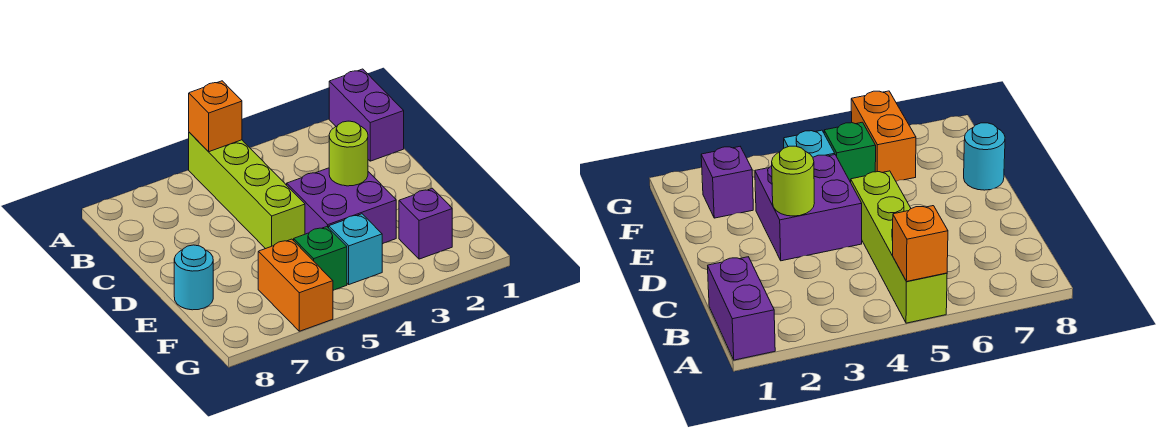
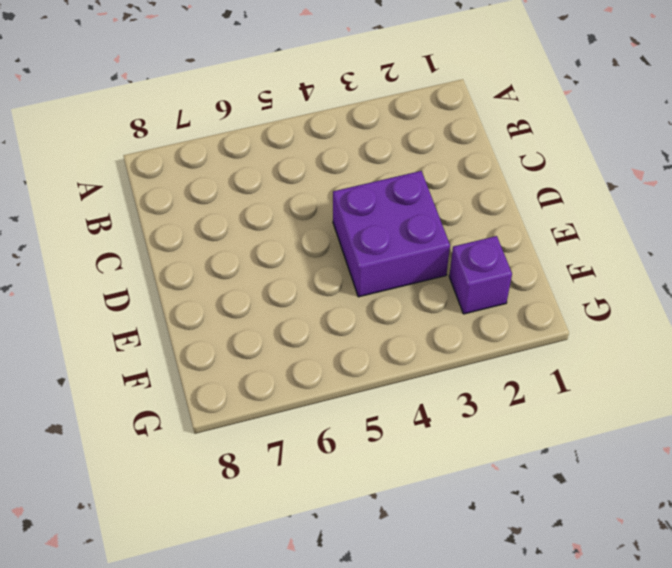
none -> purple brick A1:B1 level 1
none -> lime brick A5:D5 level 1

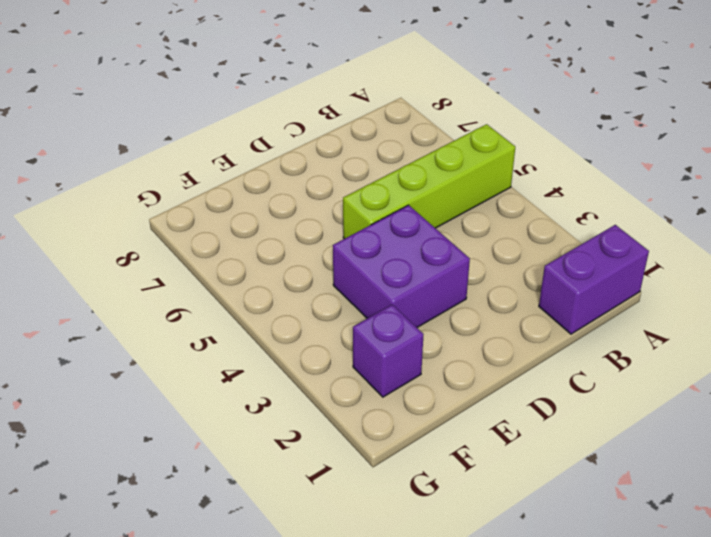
none -> cyan round brick E8 level 1
none -> cyan brick F4 level 1

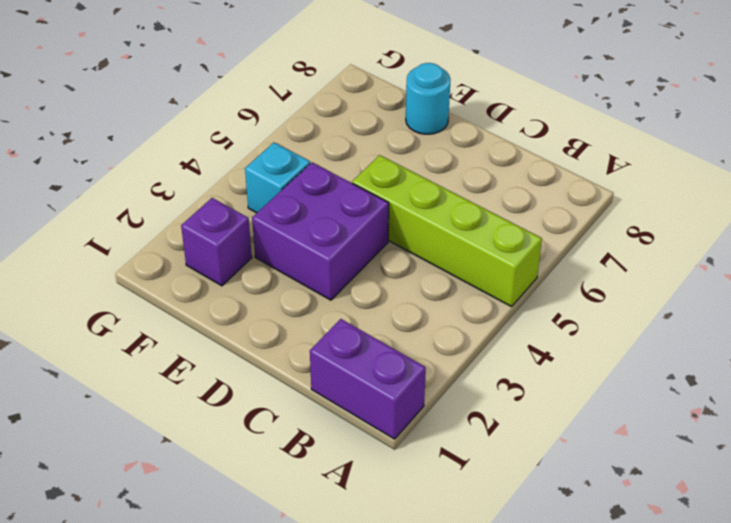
none -> green brick F5 level 1
none -> orange brick F6:G6 level 1

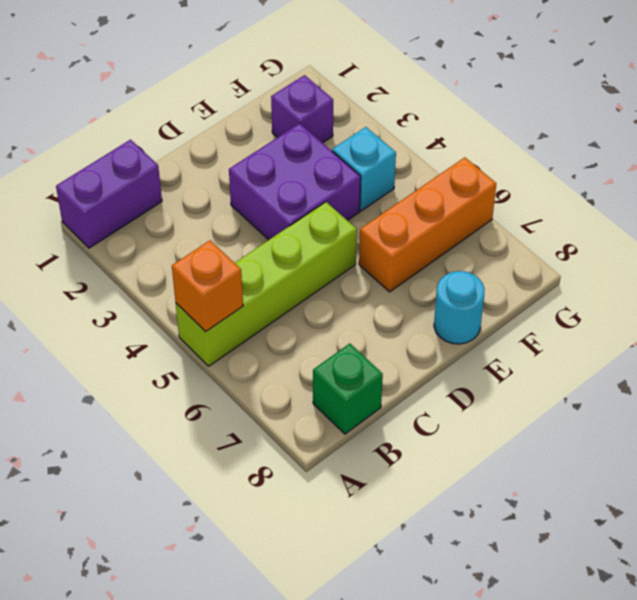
green brick B8 level 1 -> green brick F5 level 1
orange brick E6:G6 level 1 -> orange brick F6:G6 level 1
none -> lime round brick D3 level 2

